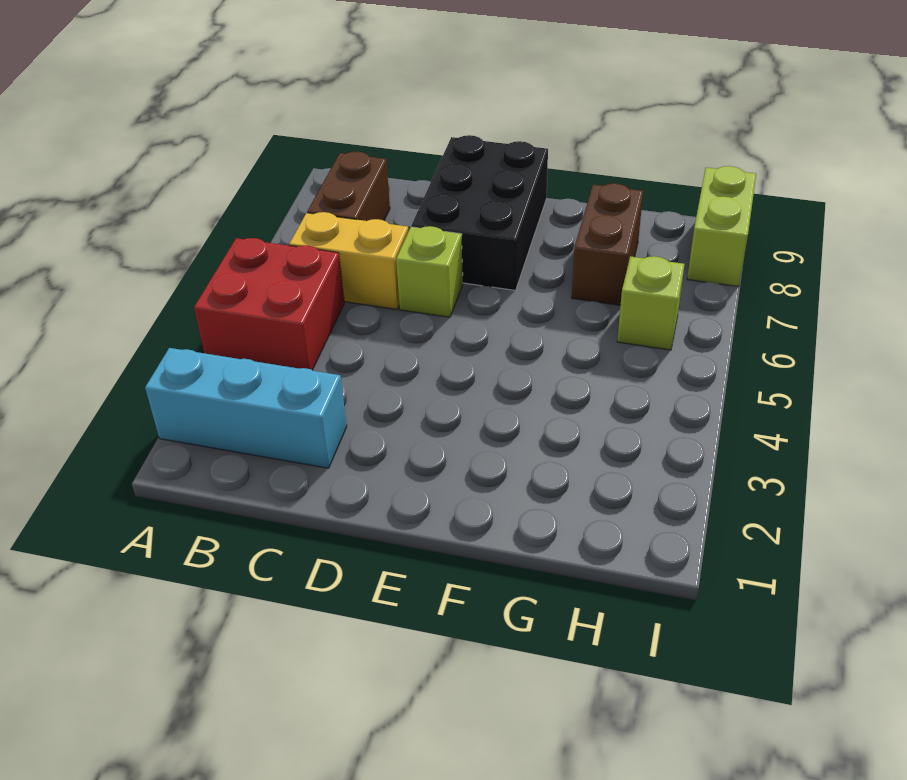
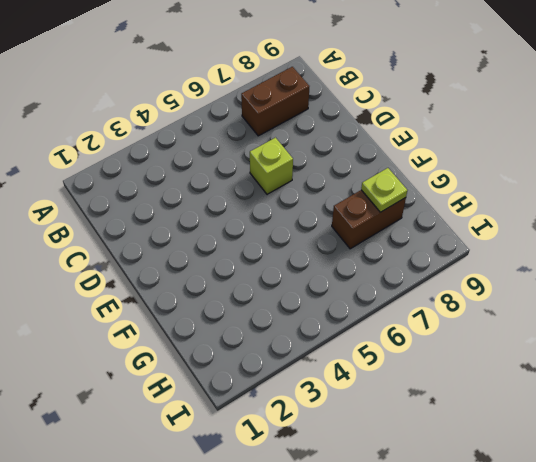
lime plate G8 level 2 -> none
none -> cyan brick A2:C2 level 1
none -> red brick A4:B5 level 1

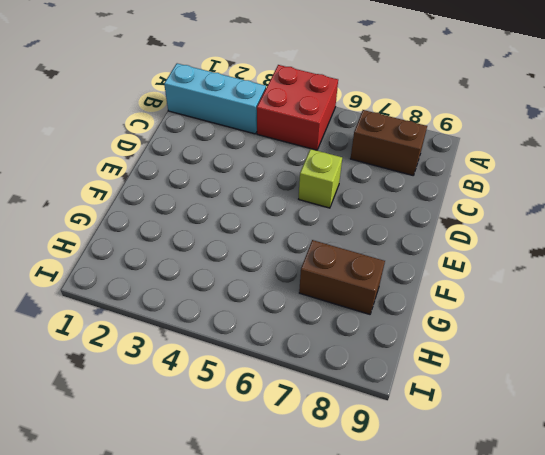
cyan brick B1:B3 level 1 -> cyan brick A2:C2 level 1
none -> yellow brick B6:C6 level 1
none -> black brick D7:E9 level 1

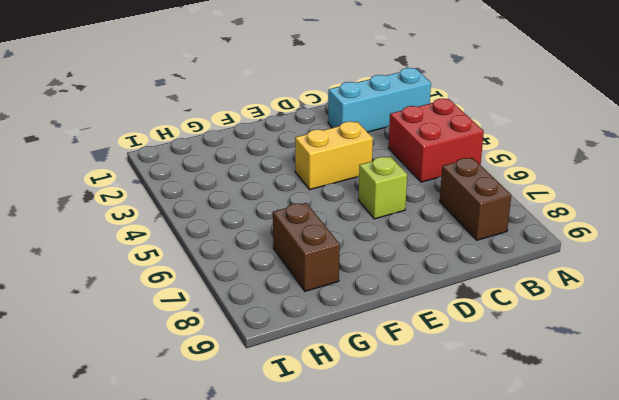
yellow brick D4:E4 level 1 -> yellow brick B6:C6 level 1
none -> black brick D7:E9 level 1
none -> lime brick H6 level 1

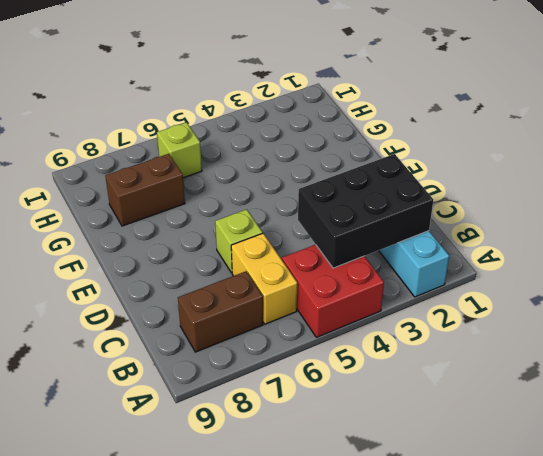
black brick B2:C4 level 2 -> black brick D7:E9 level 1
none -> lime brick I8:I9 level 1

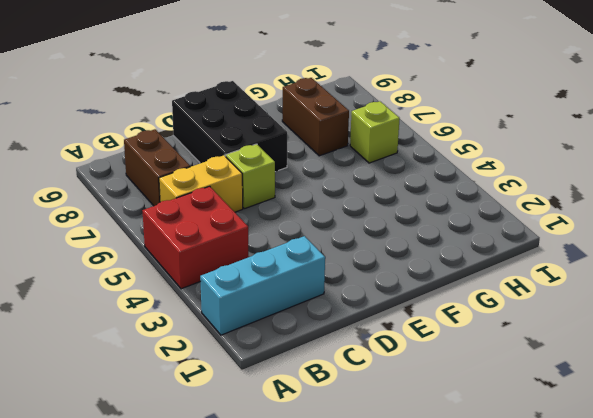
none -> lime brick I8:I9 level 1

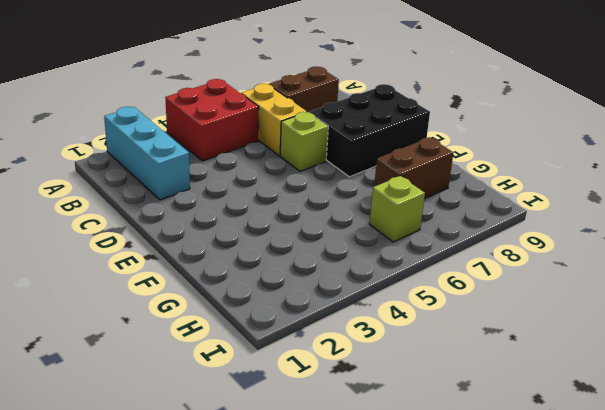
none -> lime brick I8:I9 level 1

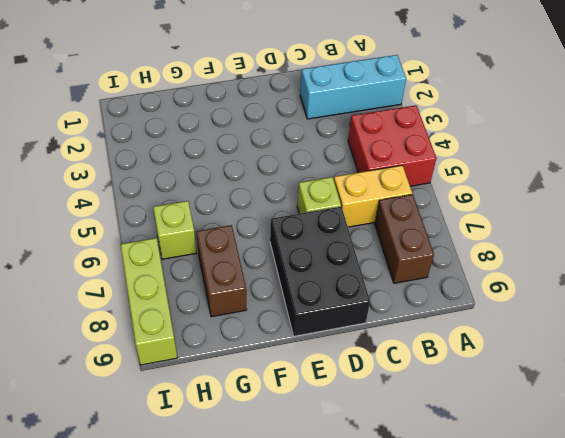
lime brick I7:I9 level 1 -> lime brick I8:I9 level 1

